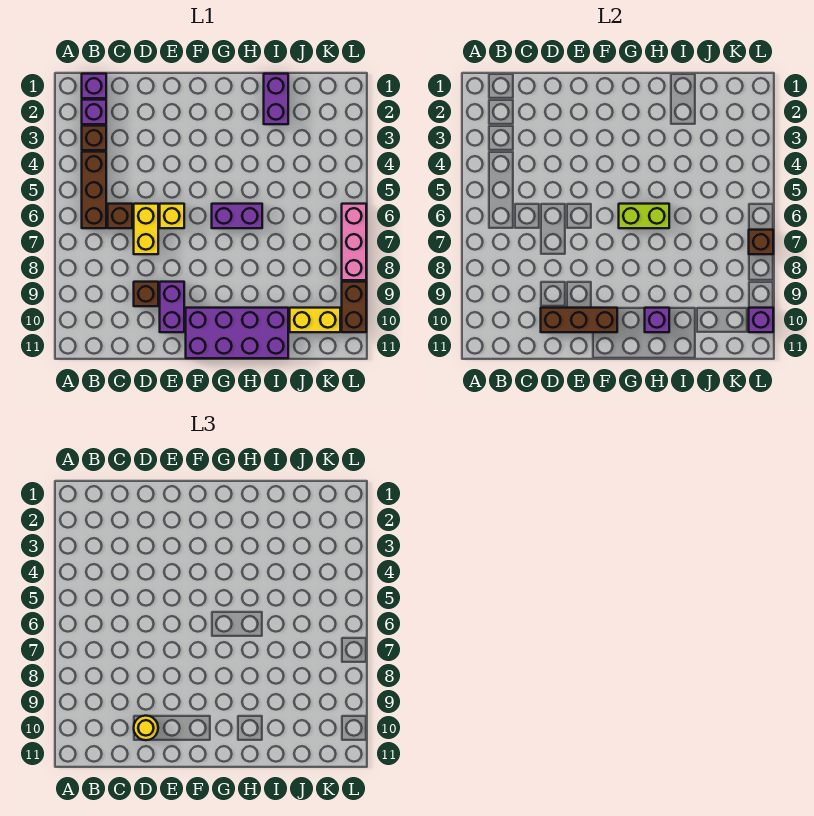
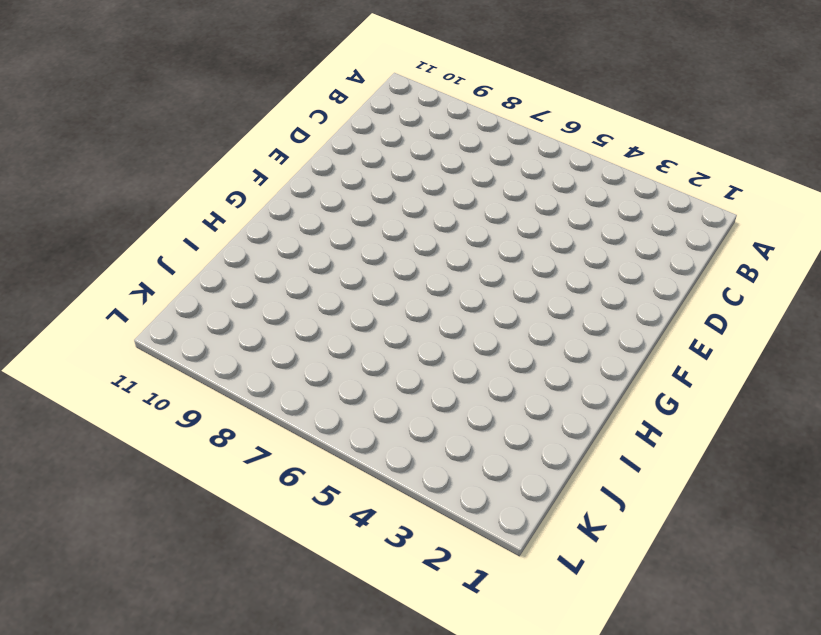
none -> purple brick B1 level 1
none -> purple brick B2 level 1
none -> brown brick B3 level 1

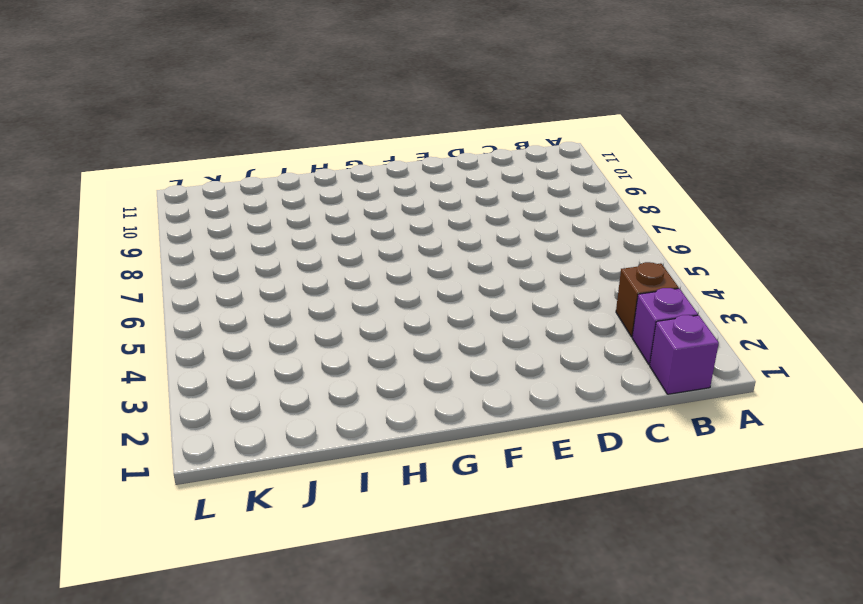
none -> brown brick B4:B6 level 1
none -> brown brick C6 level 1
none -> yellow brick D6:D7 level 1

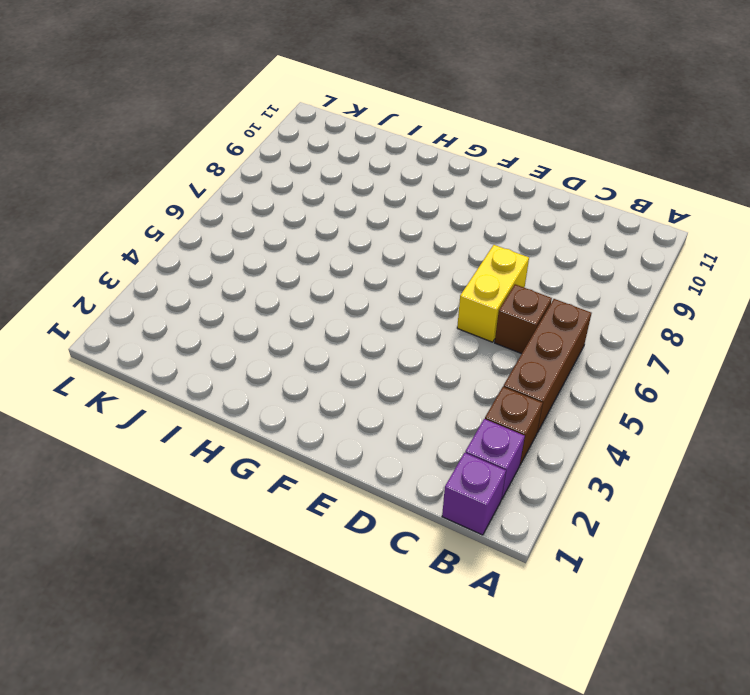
none -> brown brick D9 level 1
none -> yellow brick E6 level 1
none -> purple brick E9:E10 level 1

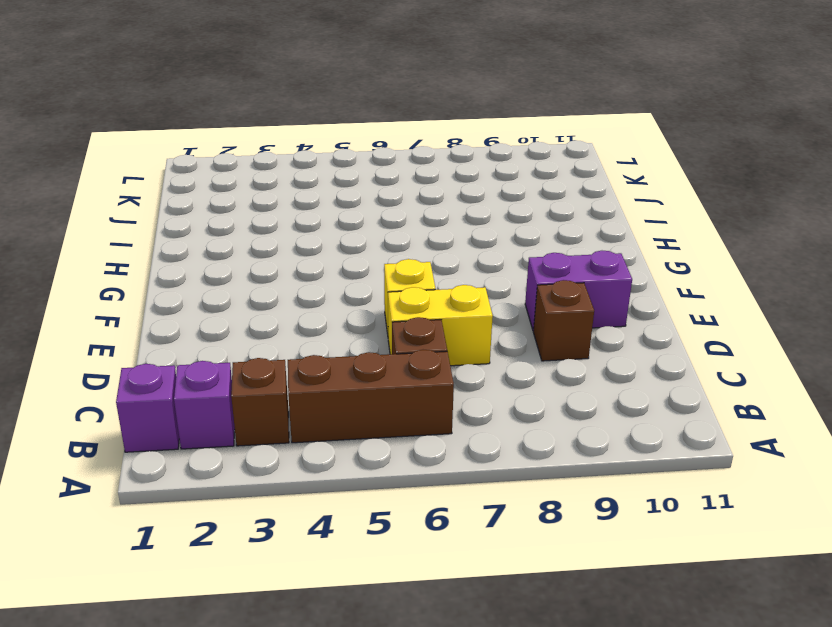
none -> purple brick F10:I11 level 1
none -> purple brick G6:H6 level 1
none -> purple brick I1:I2 level 1

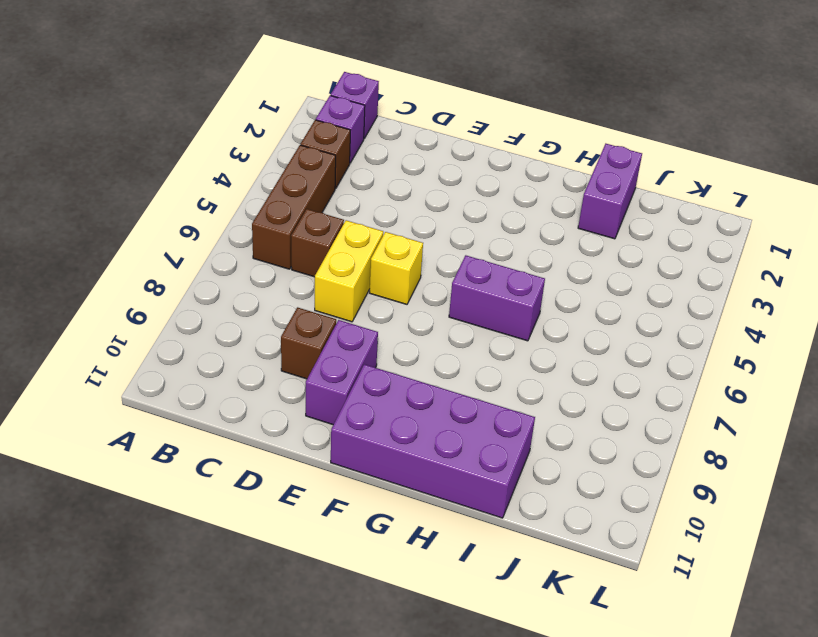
none -> yellow brick J10:K10 level 1
none -> pink brick L6:L8 level 1
none -> brown brick L9:L10 level 1

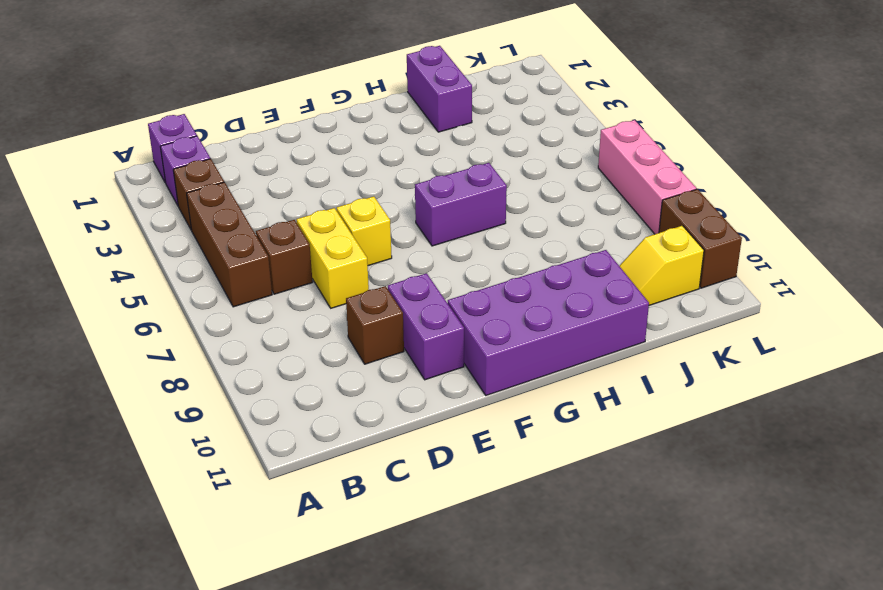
yellow slope J10:K10 level 1 top K -> yellow brick J10:K10 level 1
none -> brown brick D10:F10 level 2
none -> lime brick G6:H6 level 2
none -> purple brick H10 level 2

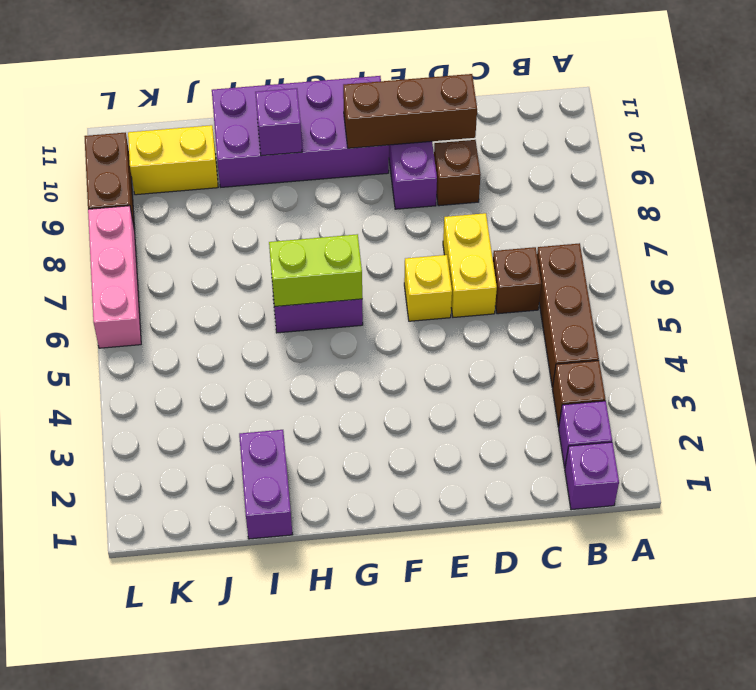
none -> brown brick L7 level 2
none -> purple brick L10 level 2
none -> yellow round brick D10 level 3

